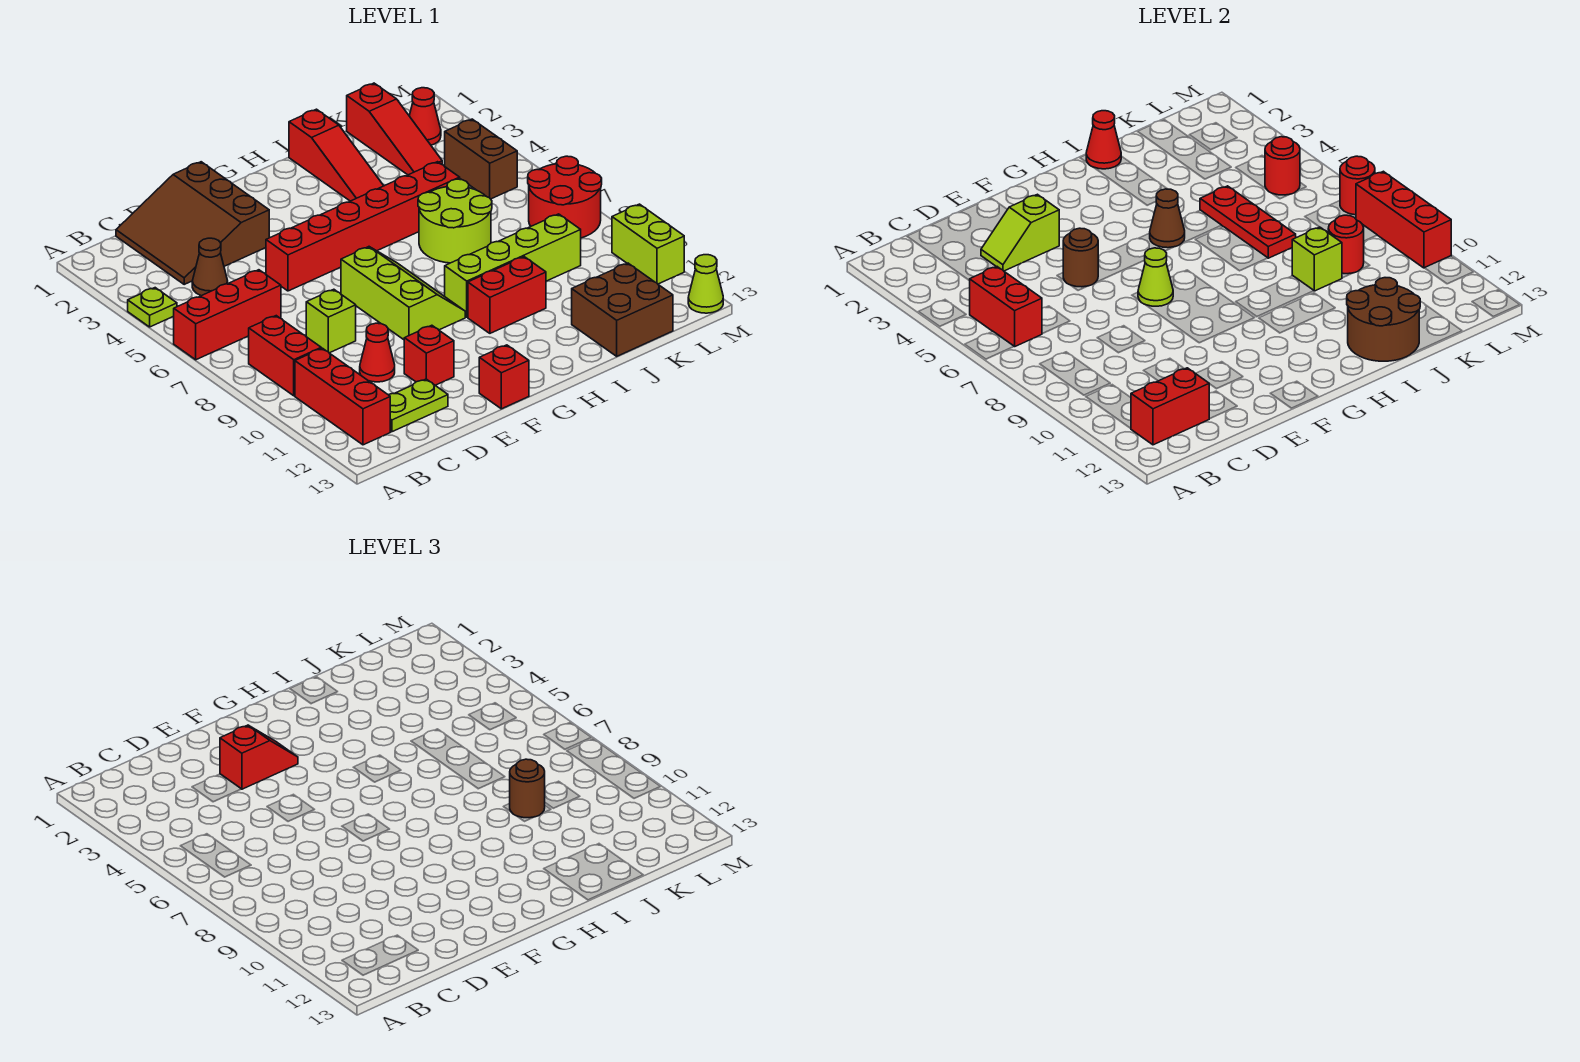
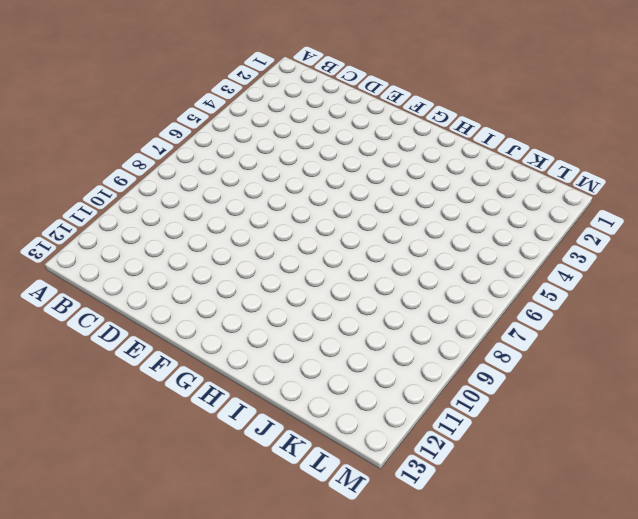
none -> lime plate A4 level 1
none -> red brick A6:C6 level 1
none -> red brick B8:B9 level 1
none -> red brick B10:B12 level 1

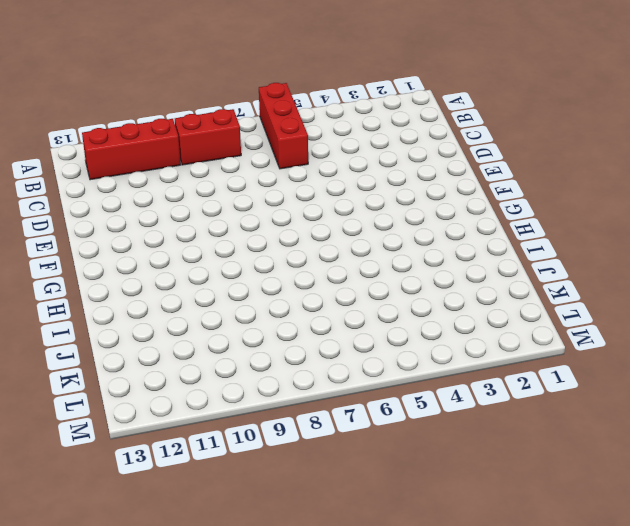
none -> lime plate A4 level 1
none -> brown slope C1:E3 level 1 top E
none -> brown cone C4 level 1
none -> lime plate C12:D12 level 1

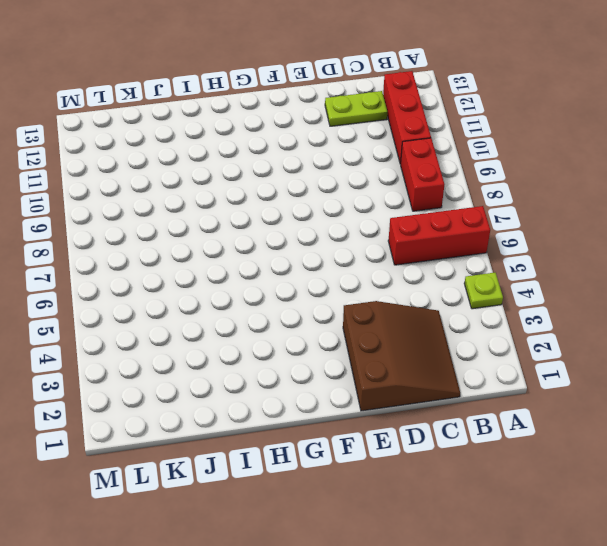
none -> brown cone C4 level 1
none -> lime brick D8 level 1
none -> red cone D10 level 1
none -> red brick E5:J5 level 1

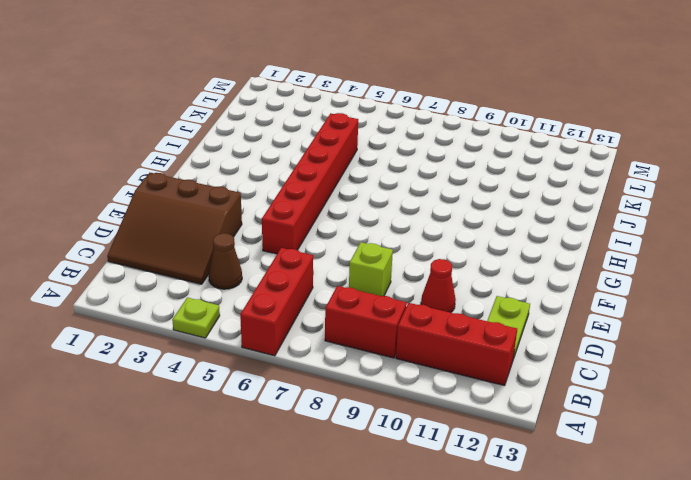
none -> red brick E11 level 1
none -> lime slope F7:G9 level 1 top F
none -> red brick F13 level 1
none -> lime brick H9:K9 level 1

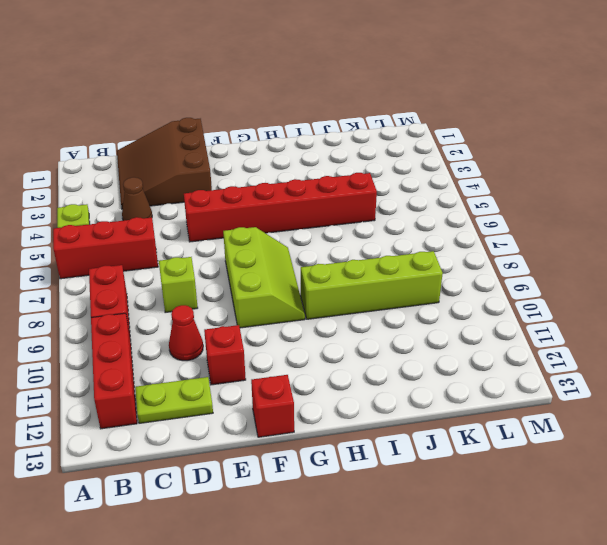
none -> red brick H10:I10 level 1
none -> red slope I1:I3 level 1 top 1
none -> lime round brick I6:J7 level 1
none -> brown brick J12:K13 level 1

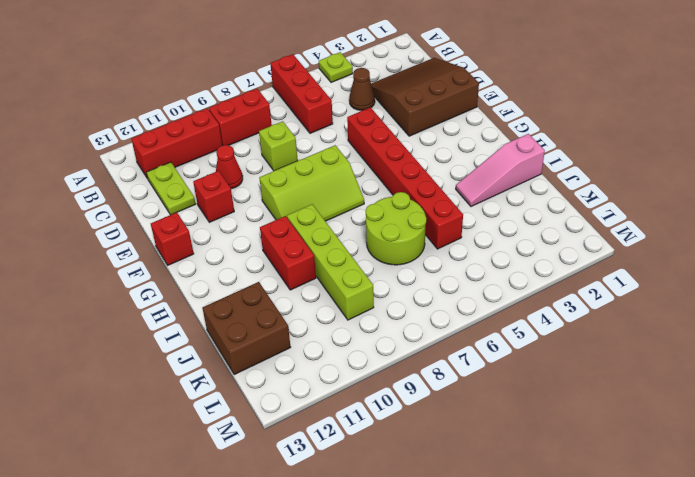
pink slope I1:I3 level 1 top 1 -> red slope I1:I3 level 1 top 1
none -> red slope K1:K3 level 1 top 1
none -> red cone L2 level 1
none -> brown brick L4:L5 level 1
none -> red round brick L7:M8 level 1

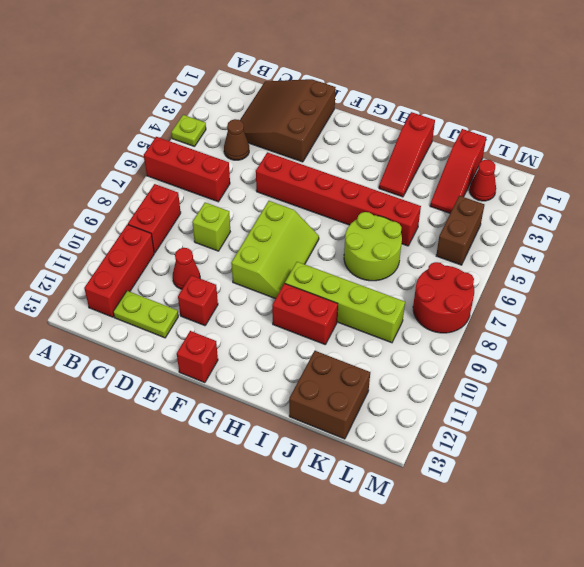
none -> lime brick M10:M11 level 1
none -> lime cone M13 level 1
none -> red brick B5:B6 level 2
none -> red brick B12:C12 level 2

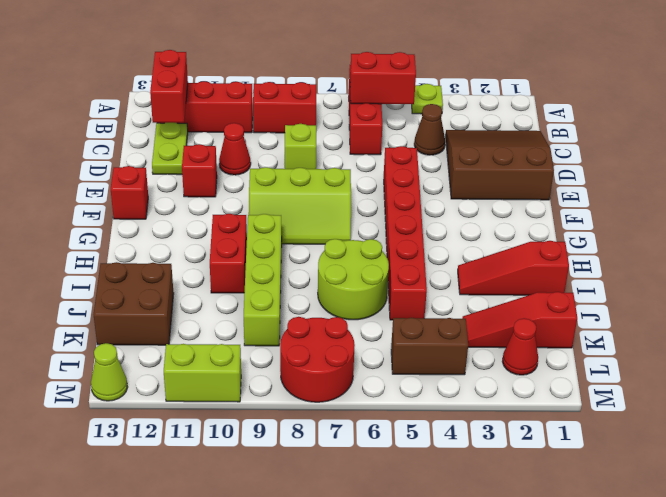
none -> lime slope D3:E3 level 2 top E
none -> brown round brick E5 level 2
none -> lime cone F7 level 2
none -> brown cone H5 level 2

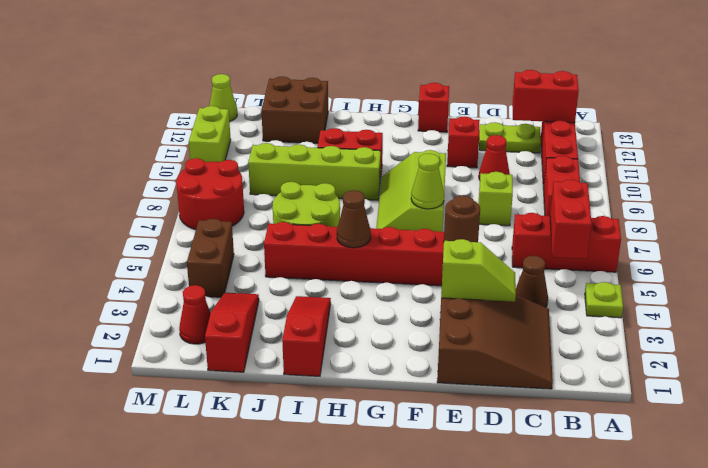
none -> red cone I1 level 2
none -> brown round brick I12:J13 level 2
none -> red plate J5:J7 level 2
none -> lime brick J9 level 2

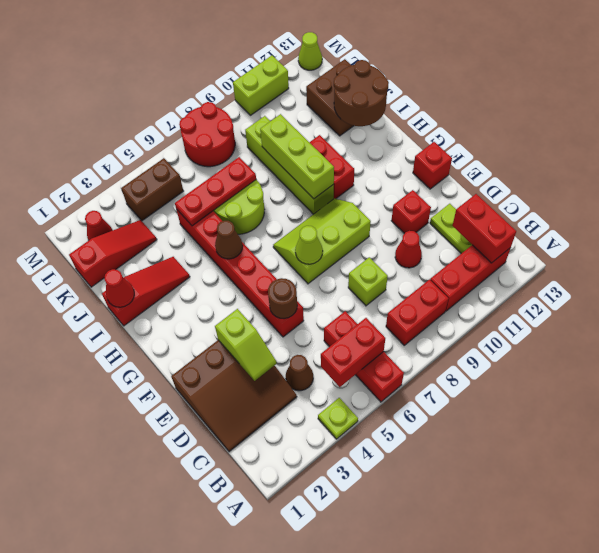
lime brick H9:J9 level 2 -> lime brick J9 level 2
none -> red round brick K9 level 2
none -> red round brick L5 level 2
none -> red round brick M7 level 2
none -> red brick M8:M10 level 2

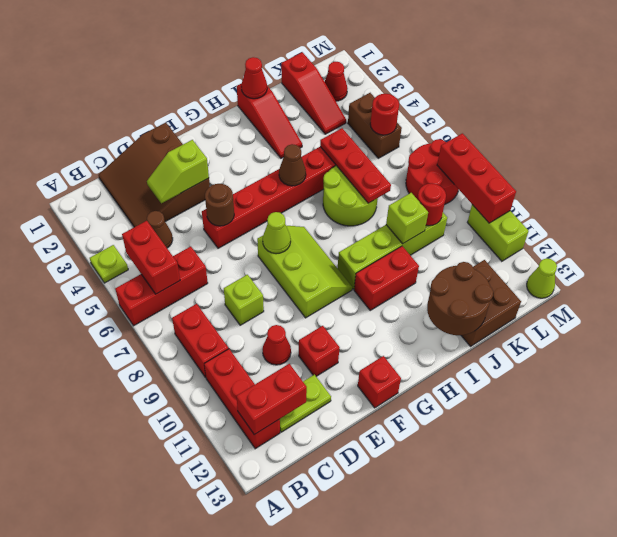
none -> red round brick M7 level 2
none -> red slope E3:F3 level 3 top E
none -> brown round brick J9 level 3

